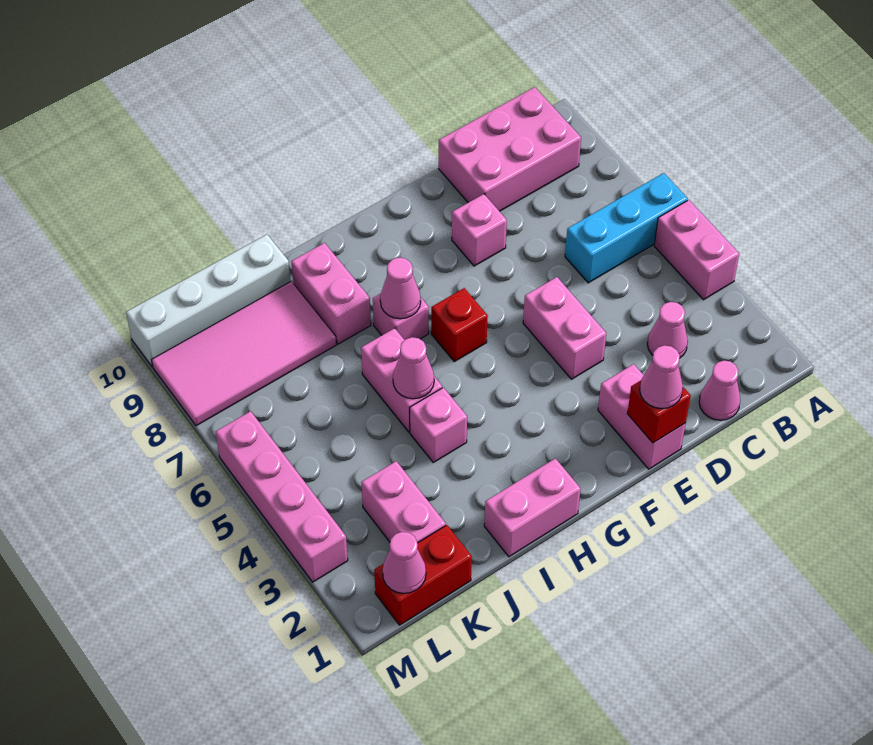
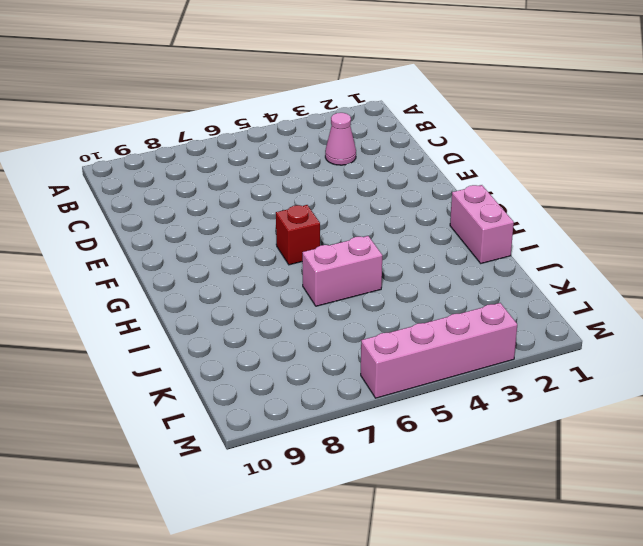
none -> pink brick A4:A5 level 1
none -> cyan brick A6:C6 level 1
none -> pink brick B9:D10 level 1

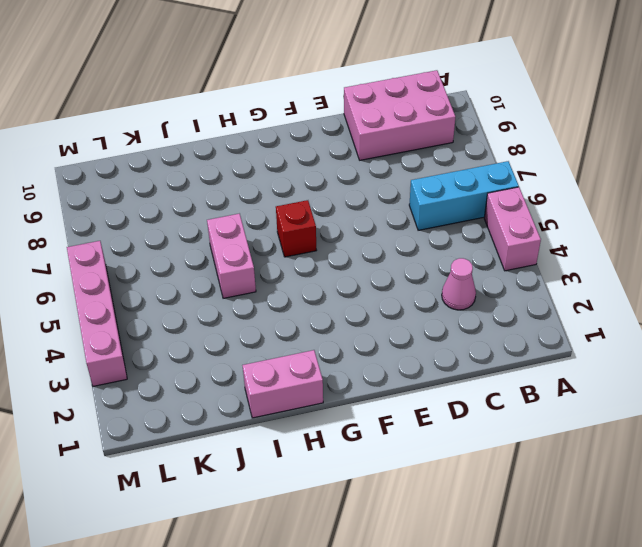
none -> pink cone C1 level 1
none -> pink brick E1:E2 level 1
none -> pink brick E4:E5 level 1

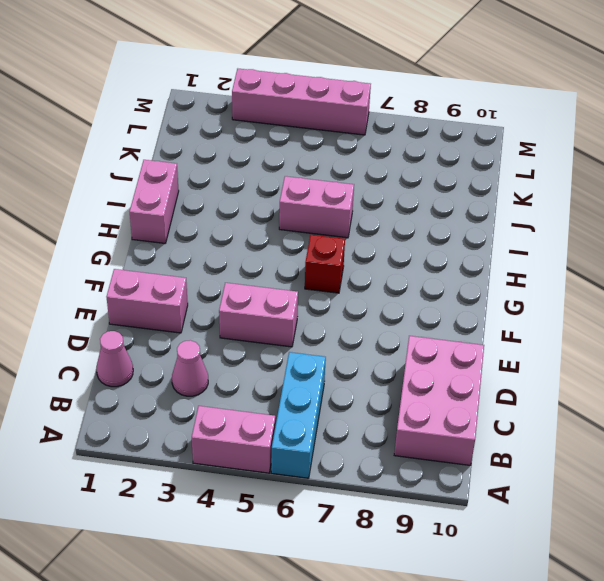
none -> pink brick E8 level 1
none -> pink brick H7 level 1
none -> pink brick I4 level 1

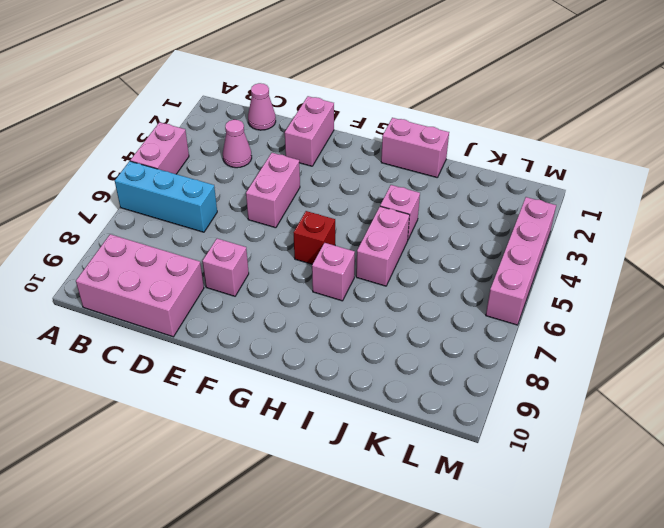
none -> pink brick I8:I9 level 1
none -> pink tile J8:M9 level 1
none -> white brick J10:M10 level 1

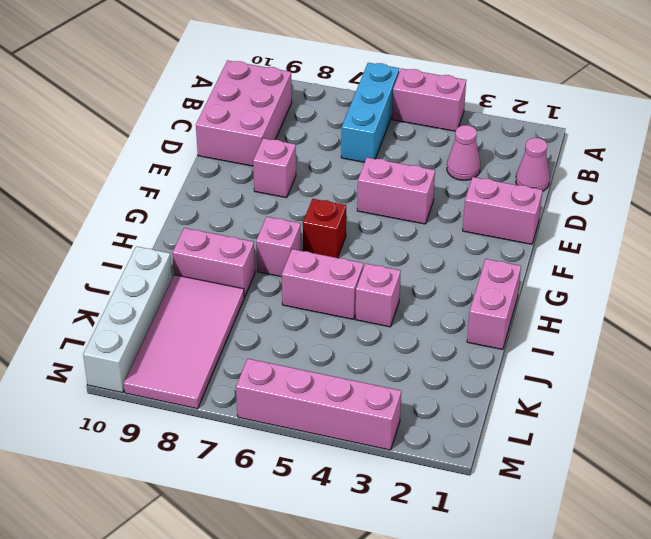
none -> red brick K1:L1 level 1
none -> pink brick K2:K3 level 1
none -> red brick E1 level 2

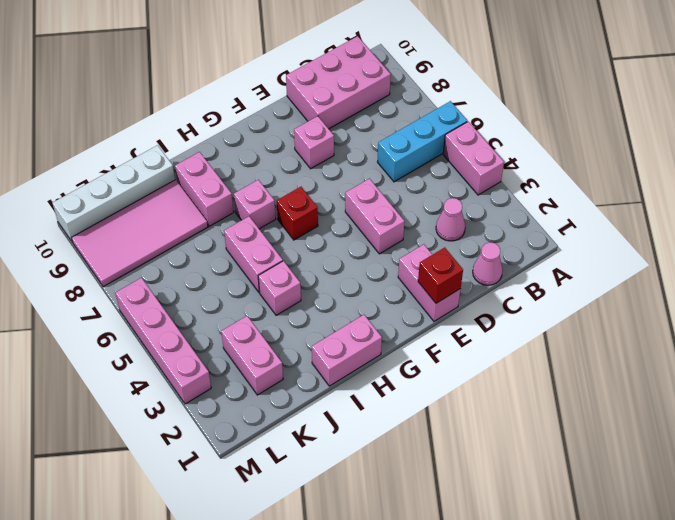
none -> red brick K1:L1 level 1
none -> pink cone H7 level 2
none -> pink cone I5 level 2

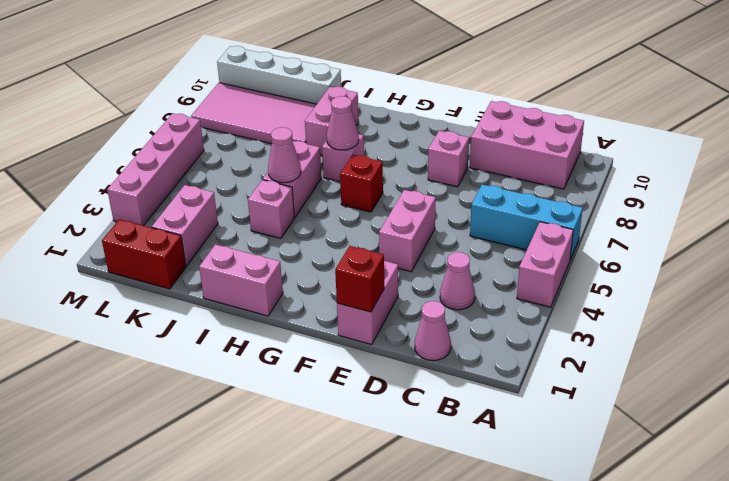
none -> pink cone L1 level 2
none -> pink cone E1 level 3

